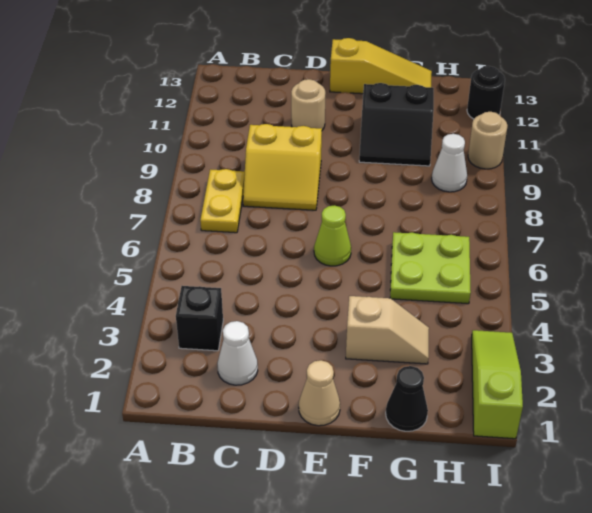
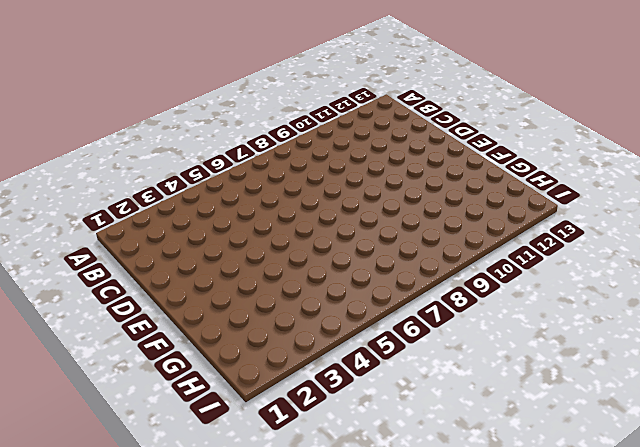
none -> black brick B3 level 1
none -> yellow plate B7:B8 level 1
none -> white cone C2 level 1

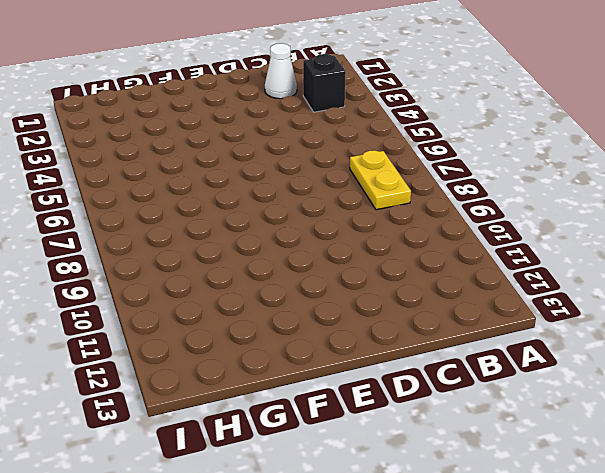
none -> yellow slope C8:D9 level 1 top 9
none -> tan round brick D11 level 1
none -> tan cone E1 level 1

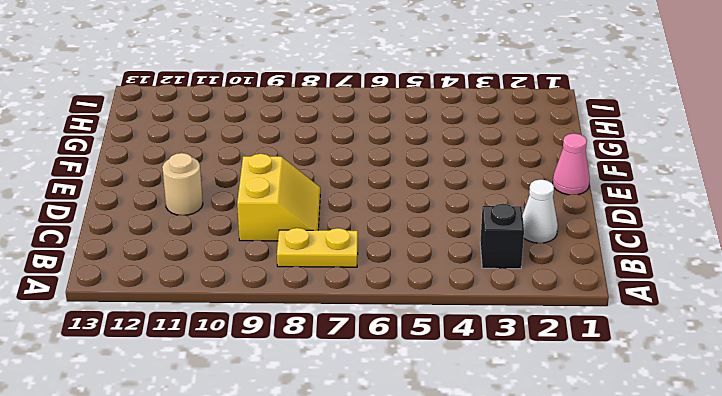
pink cone E1 level 1 -> tan cone E1 level 1
none -> lime cone E6 level 1
none -> yellow slope E13:G13 level 1 top E
none -> tan slope F3:G3 level 1 top F

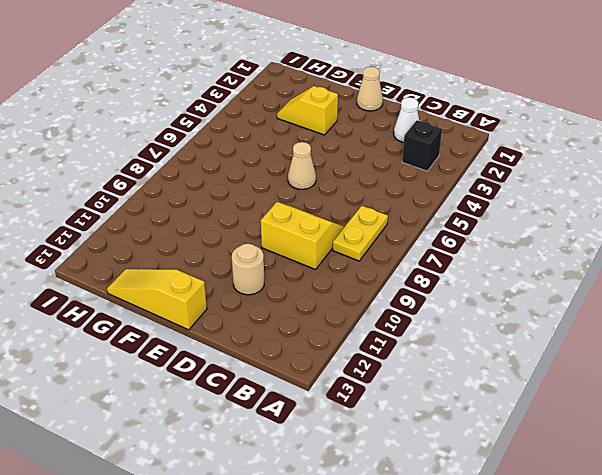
tan cone E6 level 1 -> lime cone E6 level 1
yellow slope F3:G3 level 1 top F -> tan slope F3:G3 level 1 top F
none -> black slope F10:G11 level 1 top 11
none -> black cone G1 level 1
none -> lime plate G5:H6 level 1

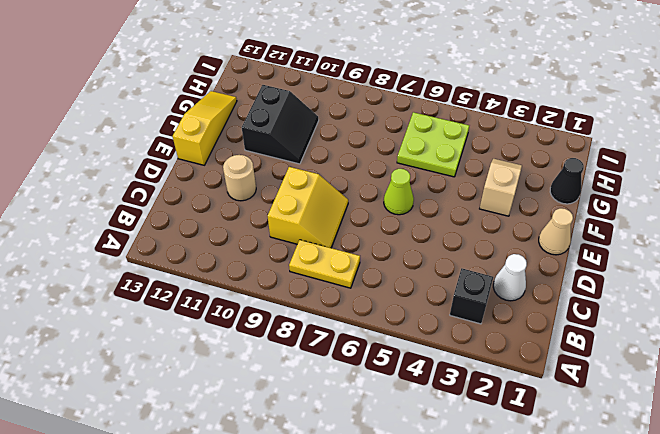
none -> white cone H9 level 1
none -> lime slope I1:I3 level 1 top 1
none -> tan round brick I10 level 1

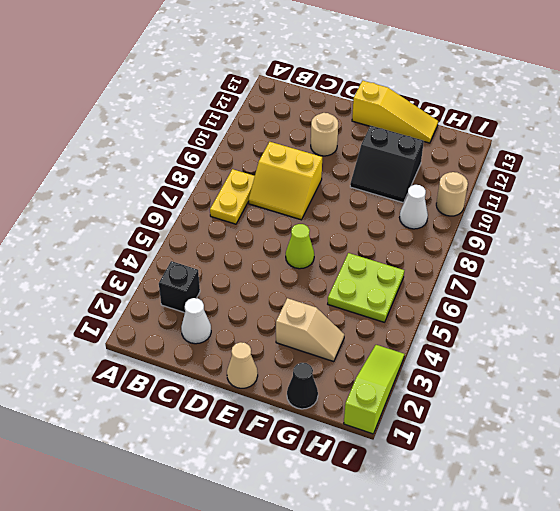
none -> black round brick I12 level 1

